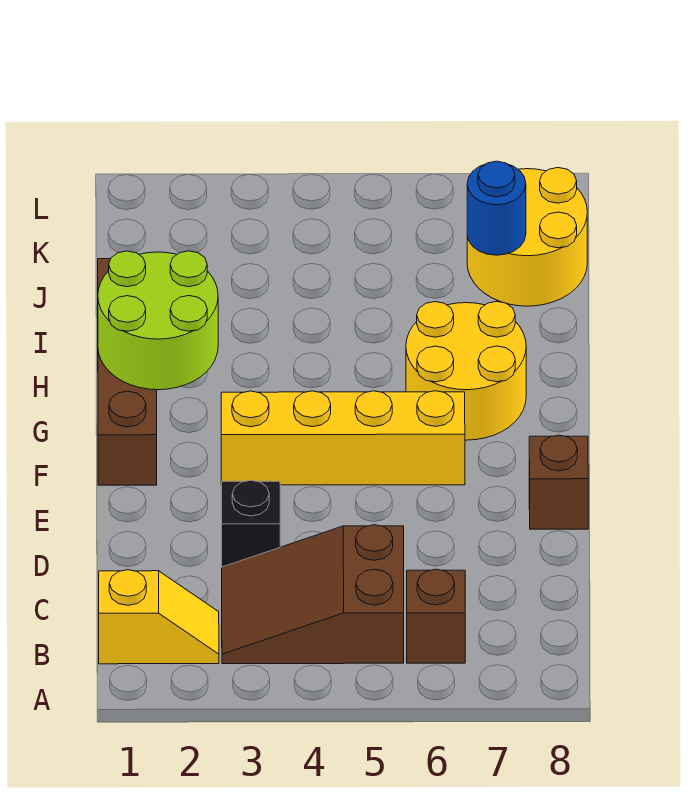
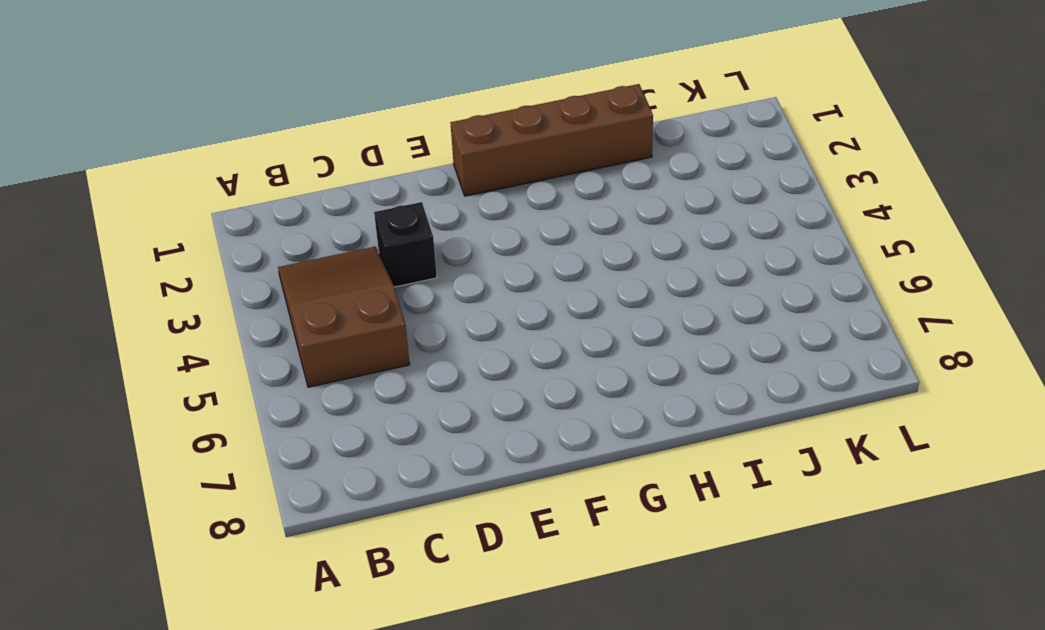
none -> yellow slope B1:B2 level 1 top 1
none -> brown brick B6 level 1

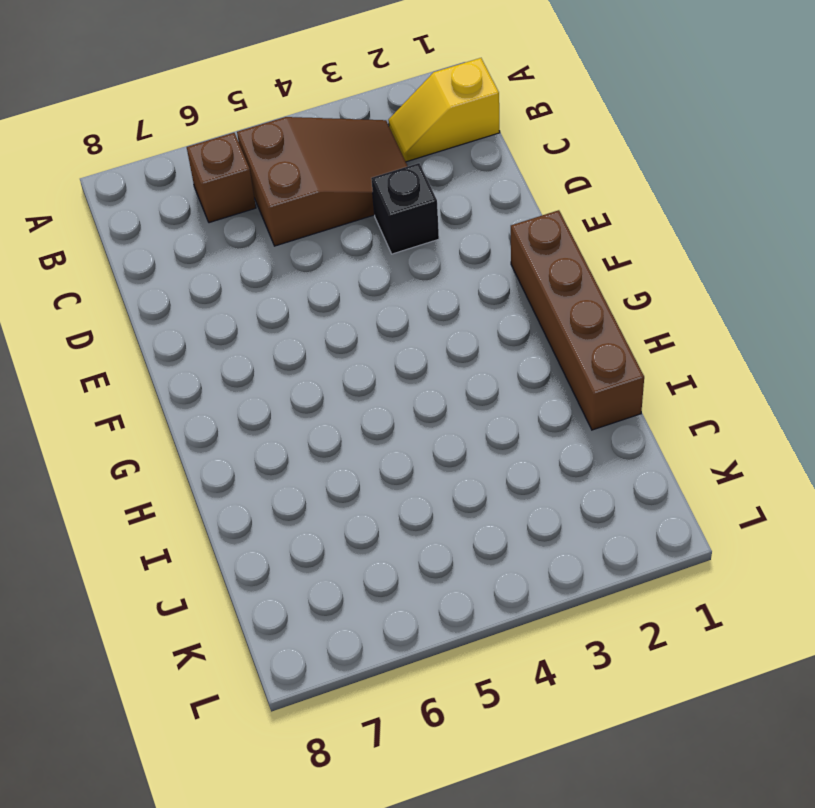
none -> brown brick E8 level 1
none -> yellow brick F3:F6 level 1

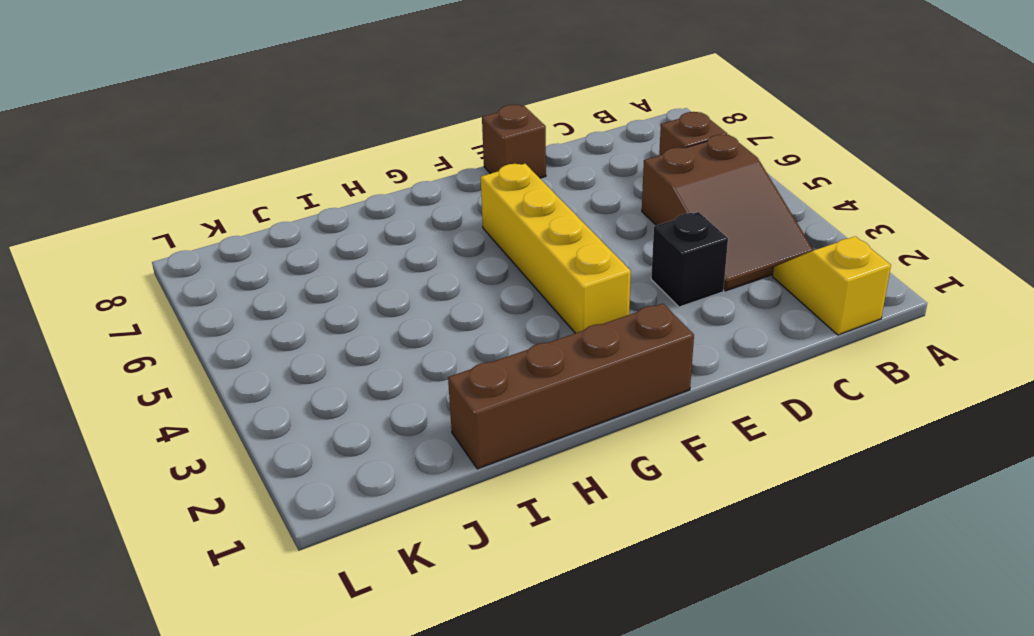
none -> yellow round brick G6:H7 level 1
none -> yellow round brick J7:K8 level 1

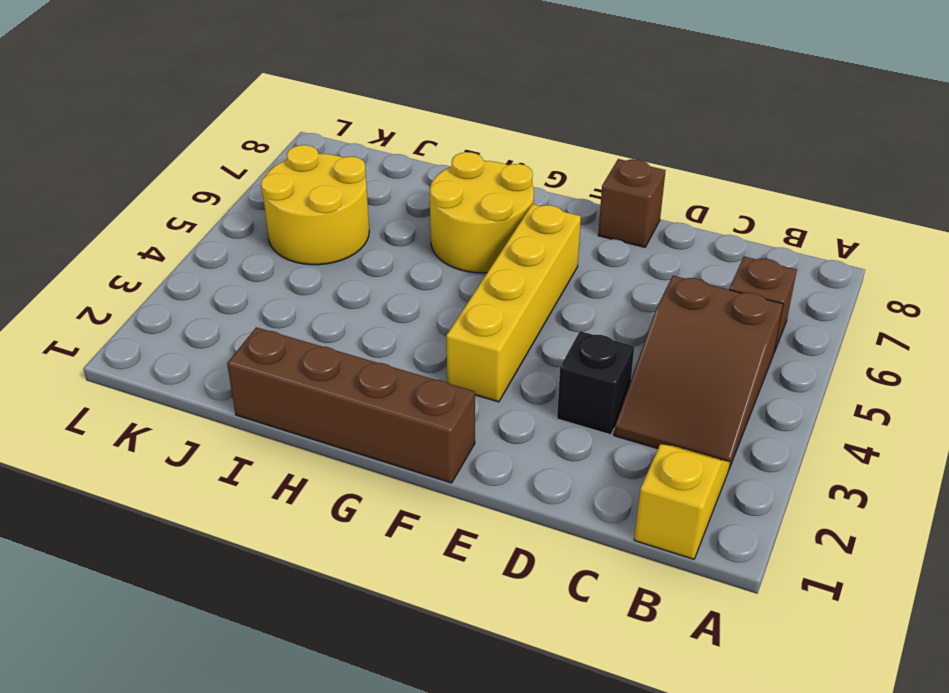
yellow round brick J5:K6 level 1 -> yellow round brick J7:K8 level 1
none -> lime round brick G1:H2 level 2
none -> blue round brick J7 level 2

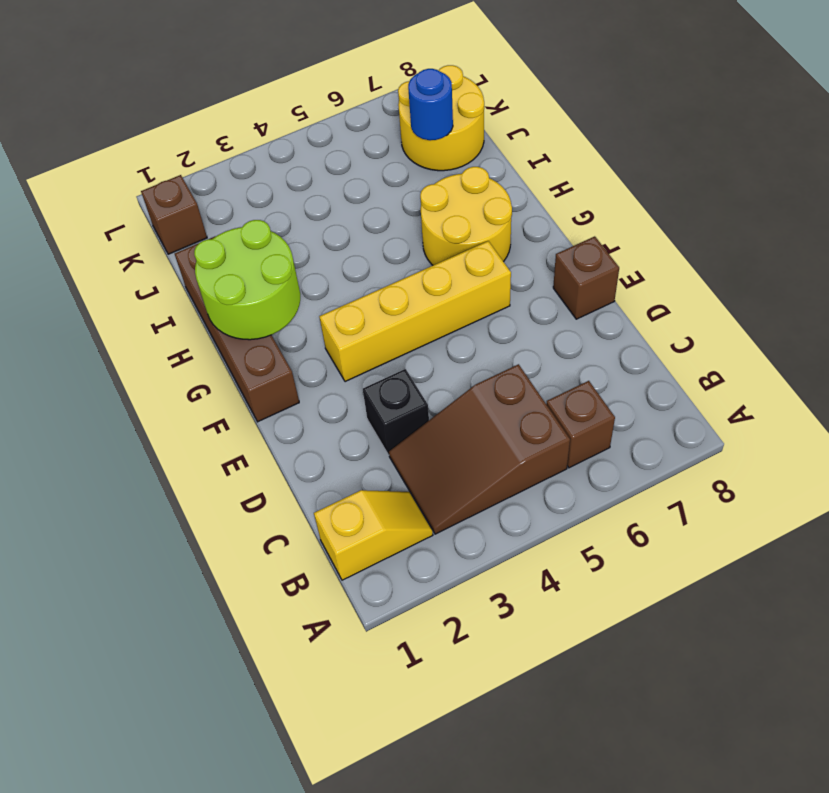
brown brick K1 level 1 -> none

